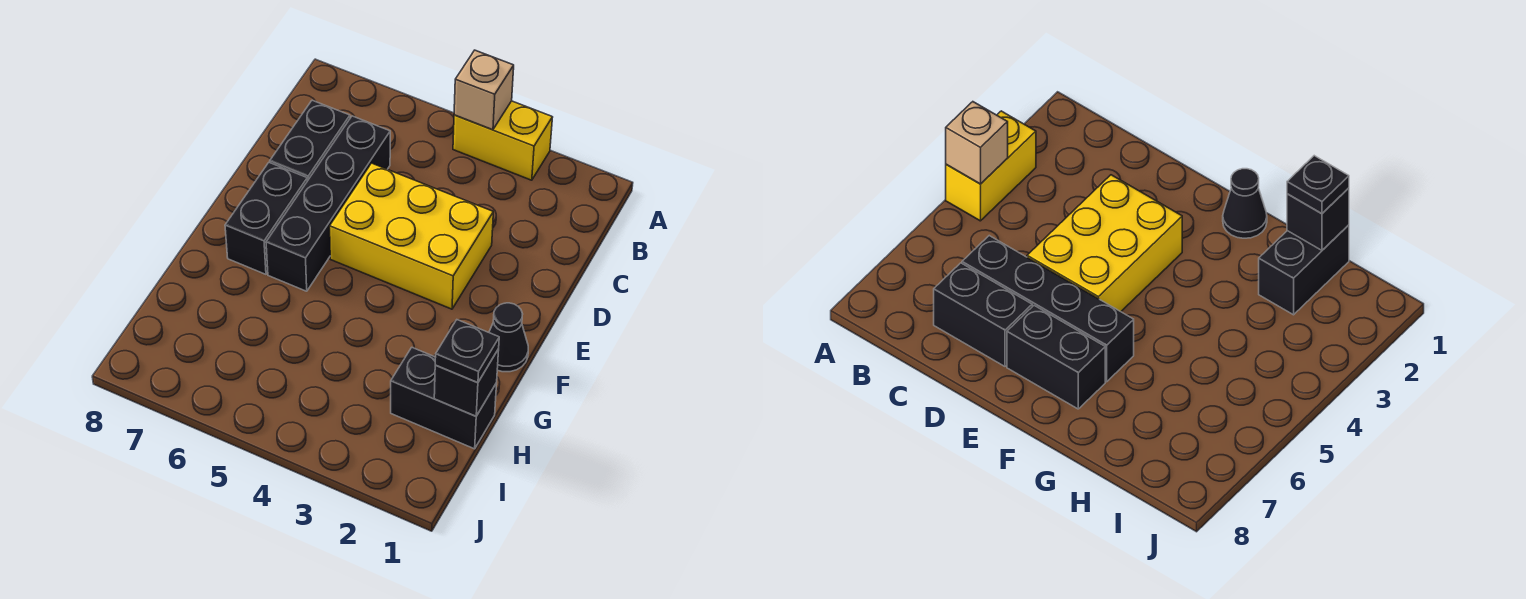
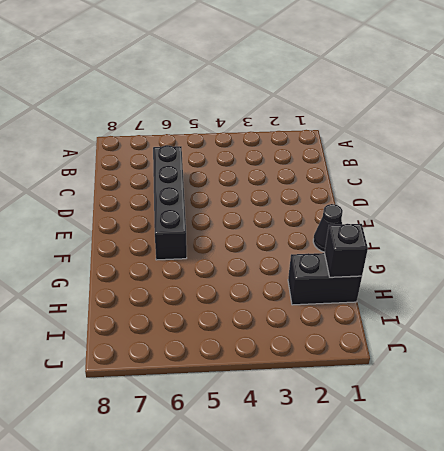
none -> yellow brick A3:A4 level 1
none -> black brick C7:D7 level 1

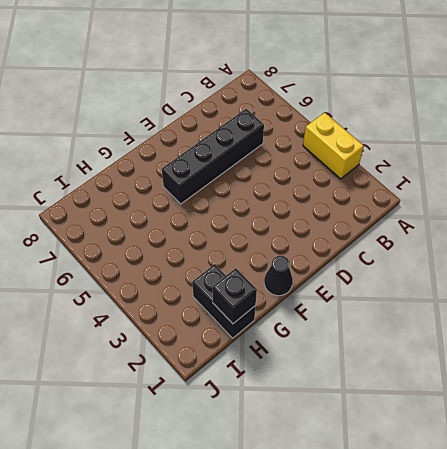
none -> black brick C7:D7 level 1
none -> yellow brick D3:E5 level 1

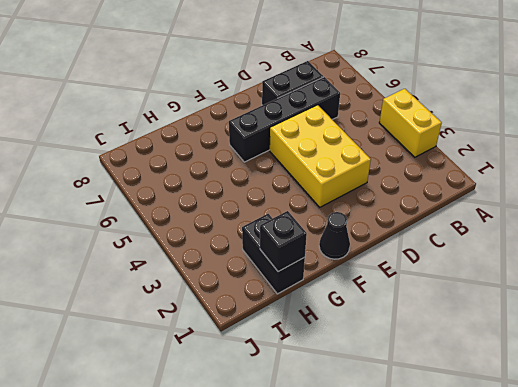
none -> black brick E7:F7 level 1
none -> tan brick A4 level 2

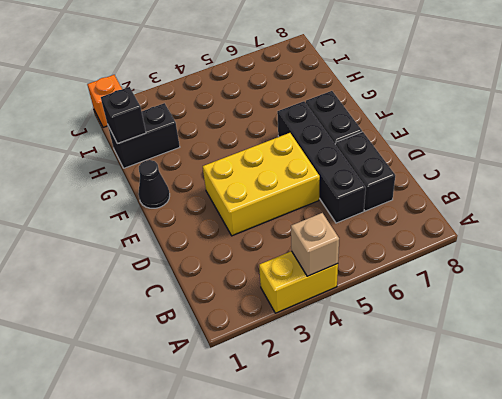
orange brick J1 level 1 -> none
none -> black plate H1 level 3

